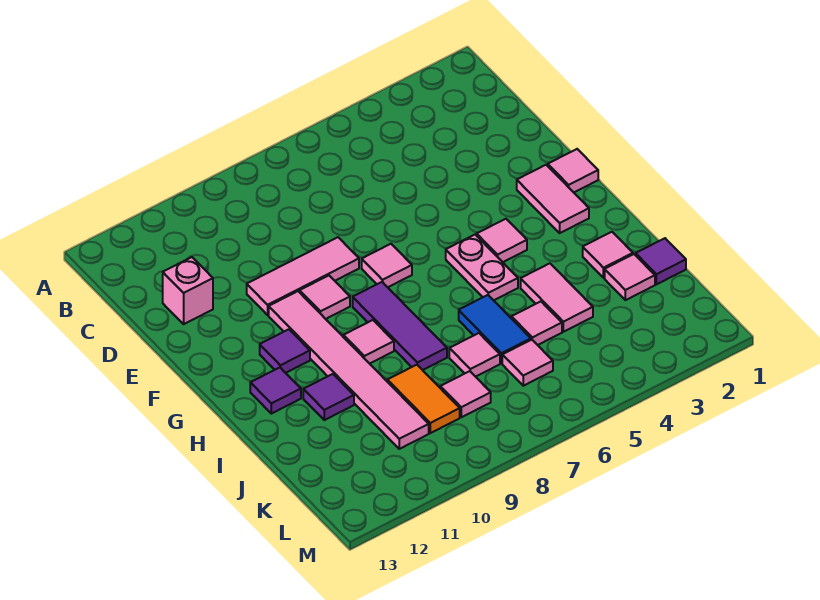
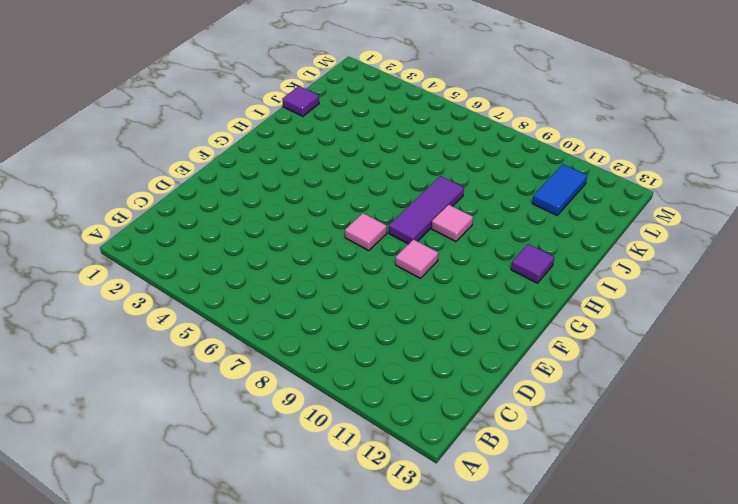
blue tile K11:L11 level 1 -> blue tile I6:J6 level 1
none -> pink brick D12 level 1
none -> pink tile E8:E10 level 1
none -> pink tile F1 level 1

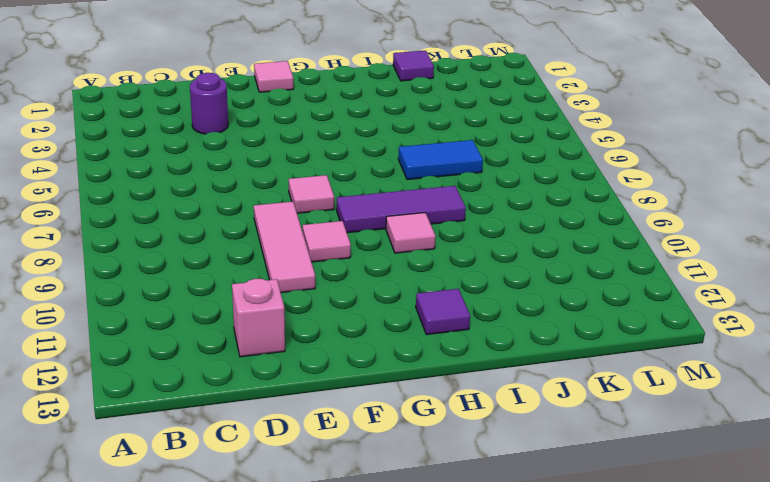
purple round brick D3 level 1 -> none
none -> pink tile F2:G2 level 1
none -> pink tile F10:K10 level 1
none -> pink tile G4 level 1

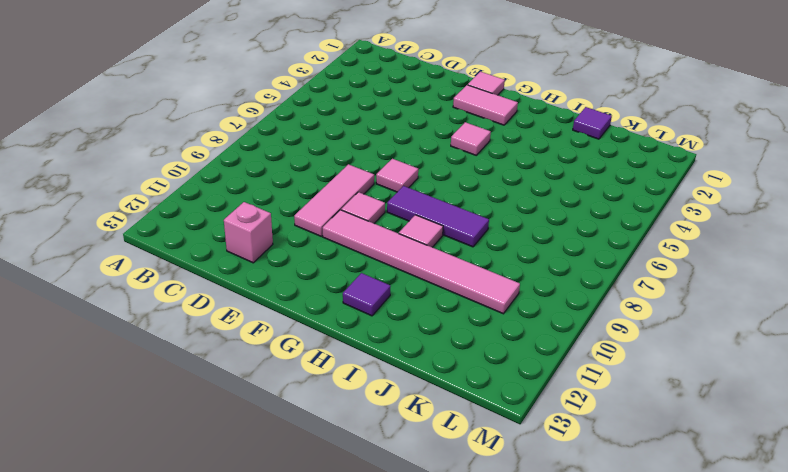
none -> pink plate G5:H5 level 1
none -> purple tile G11 level 1
none -> pink tile I2 level 1

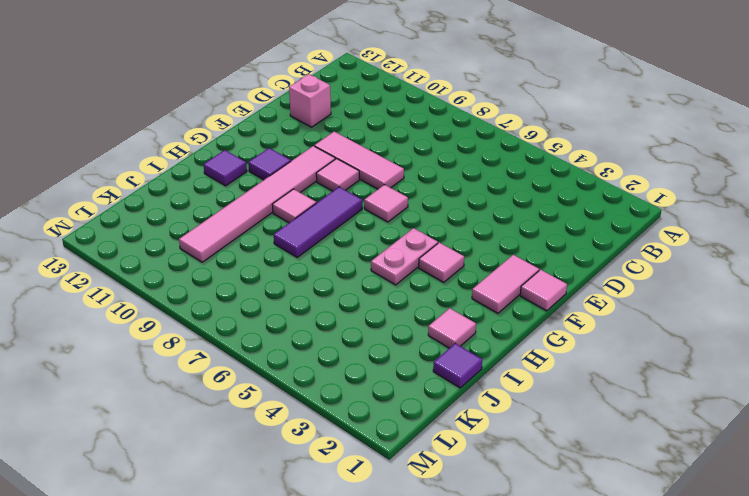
none -> pink tile I4:J4 level 1
none -> blue tile I6:J6 level 1
none -> purple tile I11 level 1

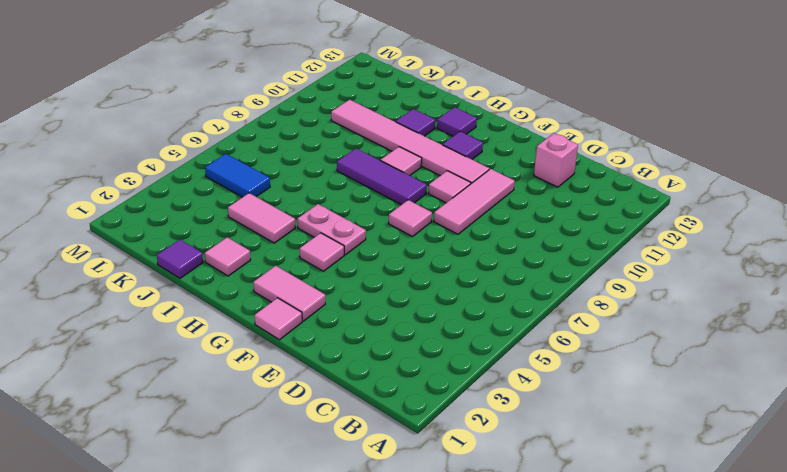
blue tile K5:L5 level 1 -> blue tile I6:J6 level 1
none -> pink tile J2 level 1
none -> pink tile J5 level 1
none -> pink tile J7 level 1

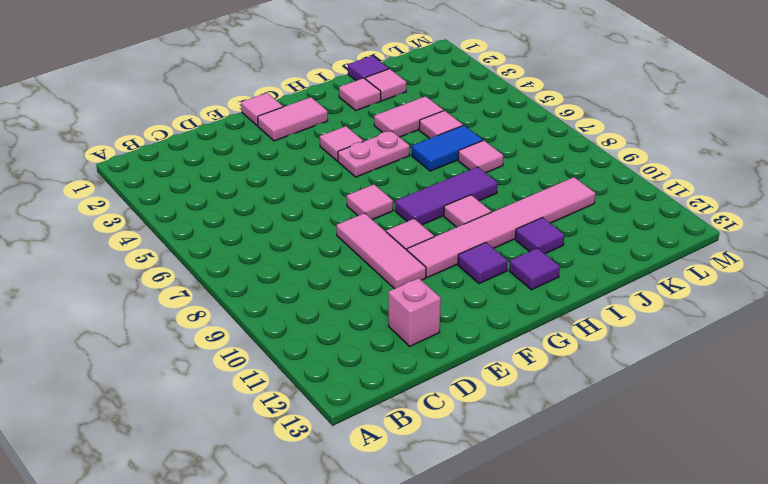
none -> orange tile J9:K9 level 1
none -> pink tile K6 level 1
none -> pink tile K8 level 1

